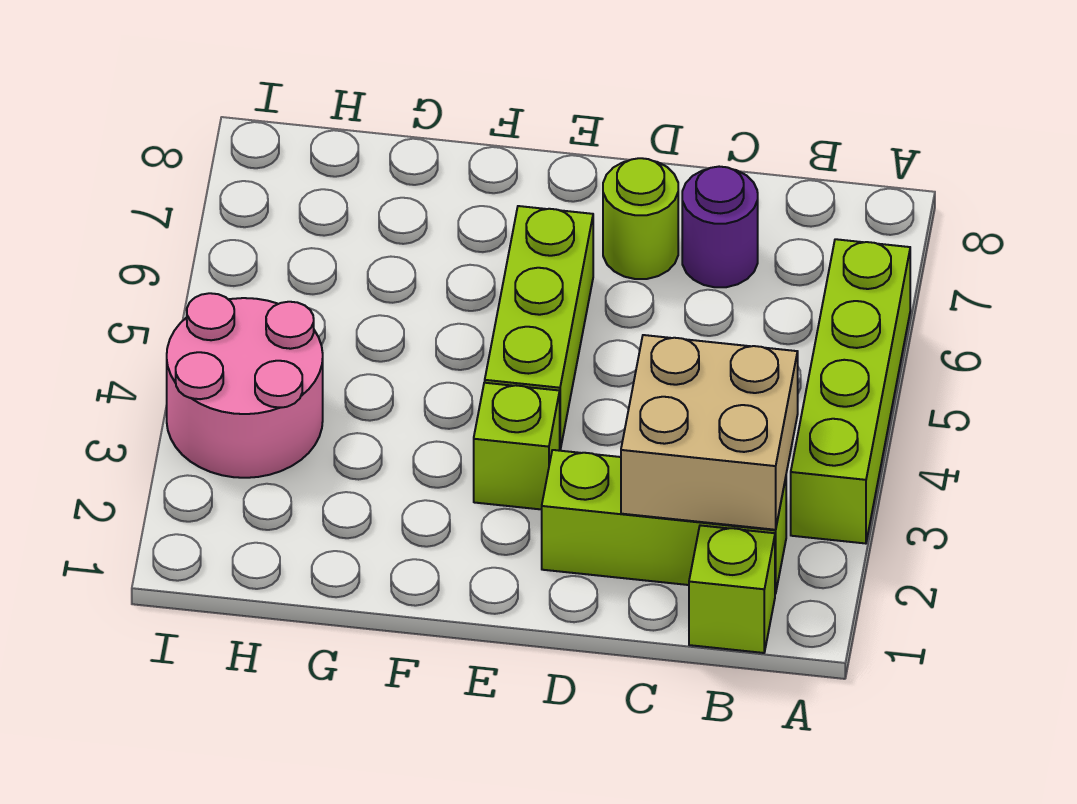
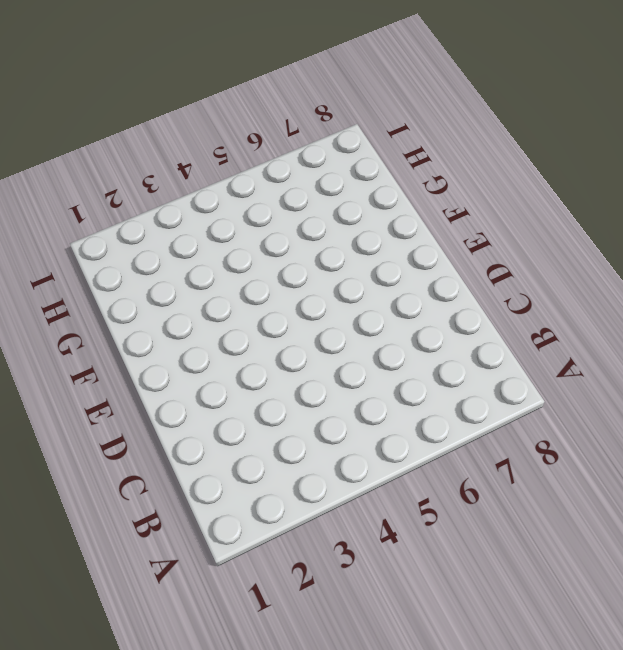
none -> lime brick A3:A6 level 1
none -> lime brick B1 level 1

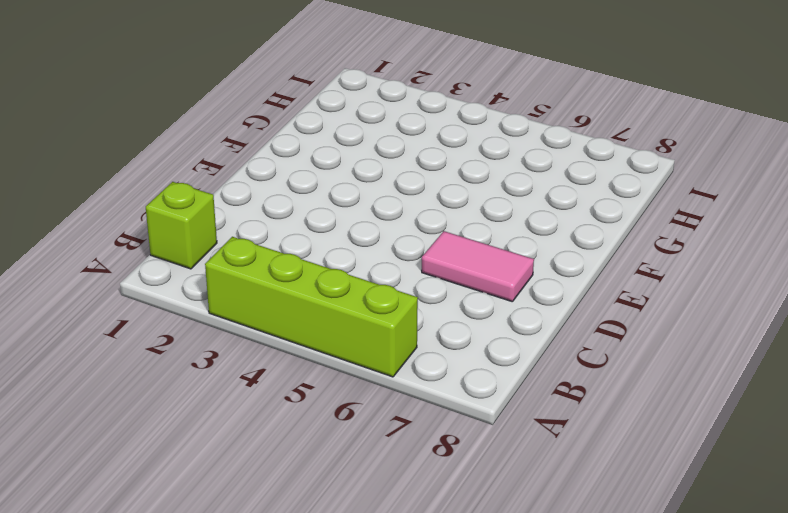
pink tile D6:D7 level 1 -> lime round brick D7 level 1
none -> lime brick B2:D2 level 1
none -> purple round brick C7 level 1

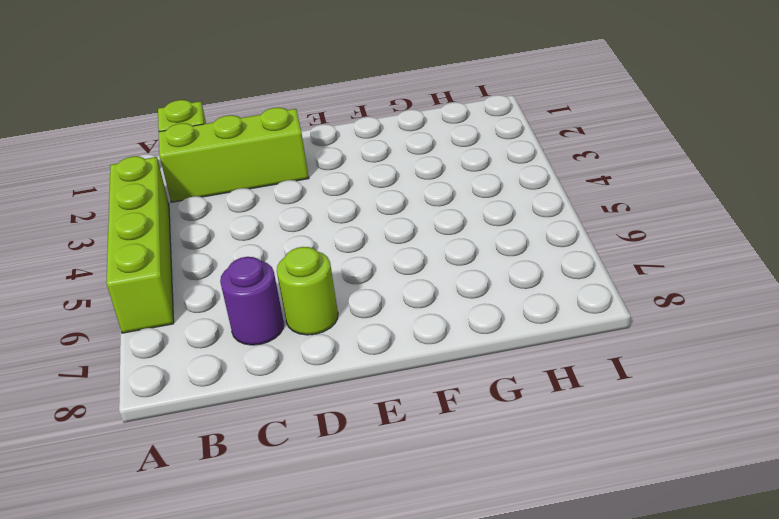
none -> lime brick E3 level 1
none -> lime brick E4:E6 level 1

